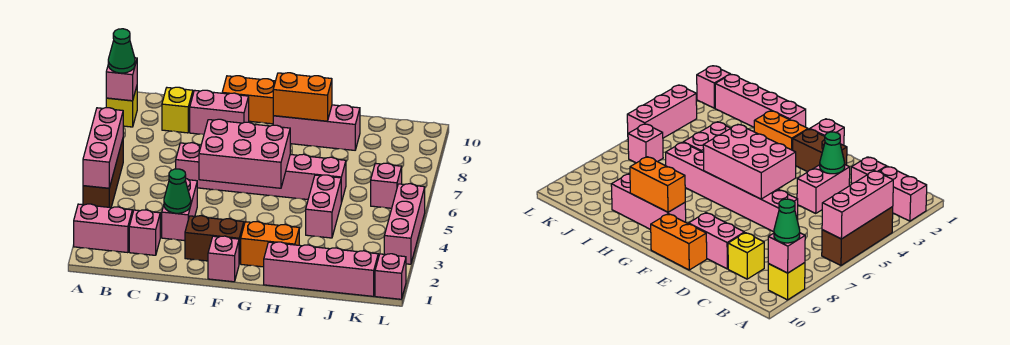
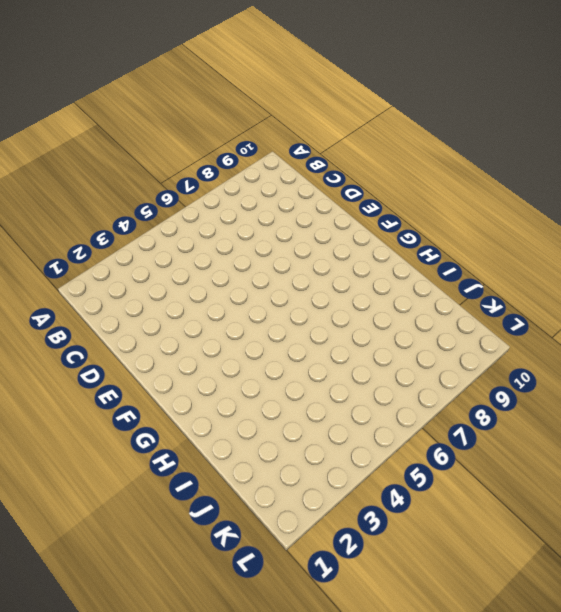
none -> pink brick A2:B2 level 1
none -> brown brick A4:A6 level 1
none -> yellow brick A9 level 1

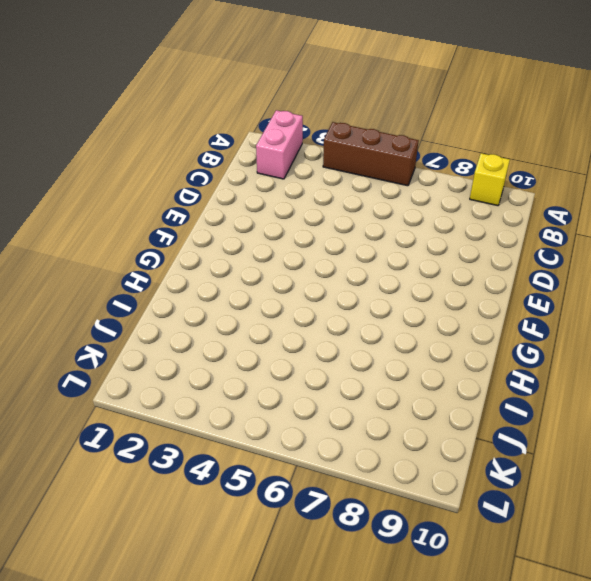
none -> pink brick C2 level 1
none -> yellow brick C9 level 1
none -> pink brick D3:D4 level 1

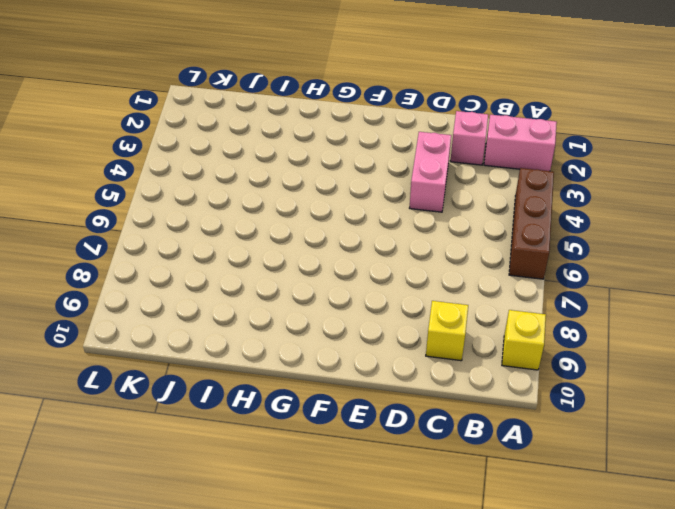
none -> pink brick D6:I6 level 1
none -> pink brick D9:E9 level 1
none -> brown brick E2:F2 level 1

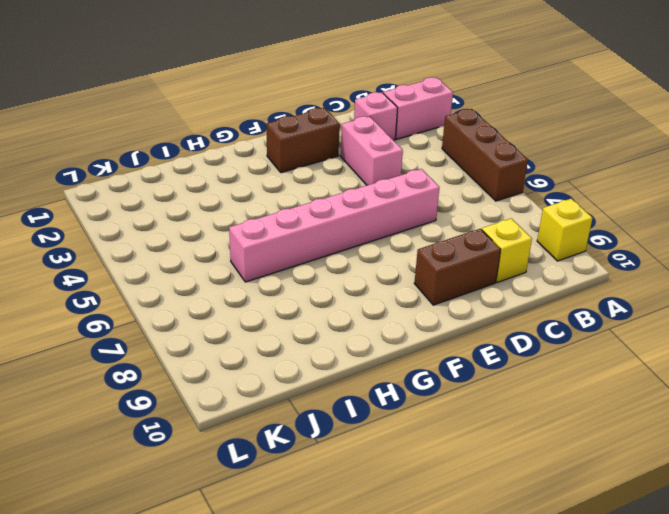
brown brick D9:E9 level 1 -> pink brick D9:E9 level 1
none -> orange brick E10:F10 level 1
none -> pink brick F1 level 1
none -> orange brick G2:H2 level 1

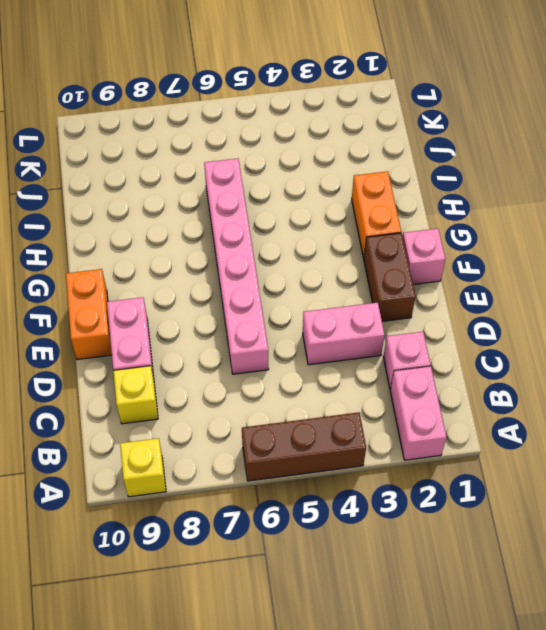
none -> pink brick G9:I9 level 1
none -> pink brick H1:K1 level 1
none -> pink brick I4:I5 level 1

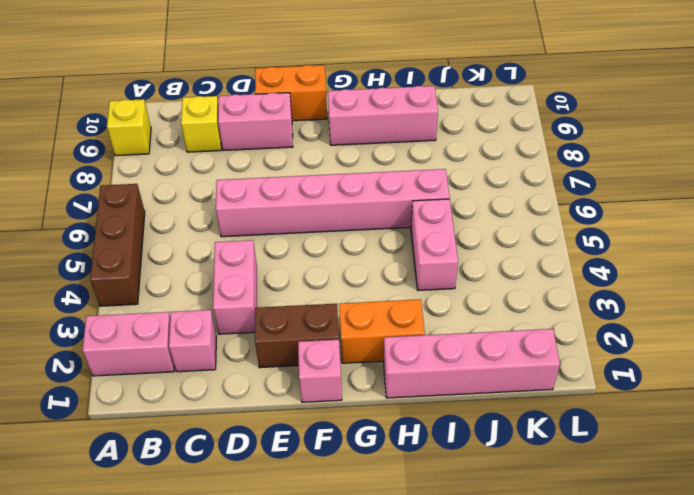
none -> pink brick K6 level 1
none -> pink brick L1 level 1
none -> pink brick L3:L5 level 1

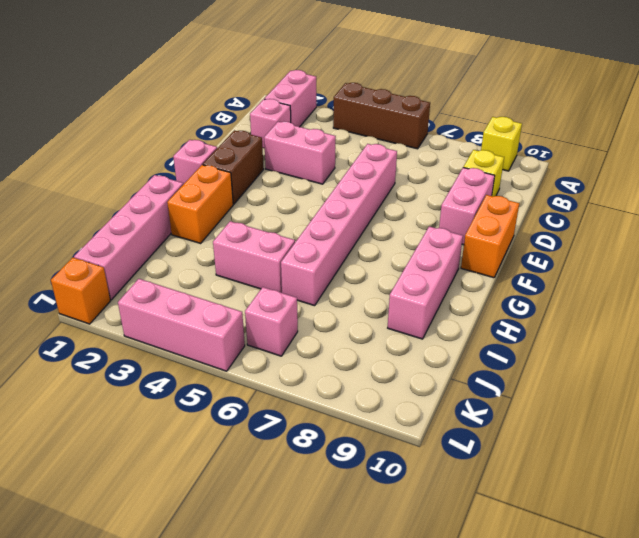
orange brick L1 level 1 -> pink brick L1 level 1
none -> pink brick A4:A6 level 2
none -> pink brick A9 level 2
none -> green cone D3 level 2

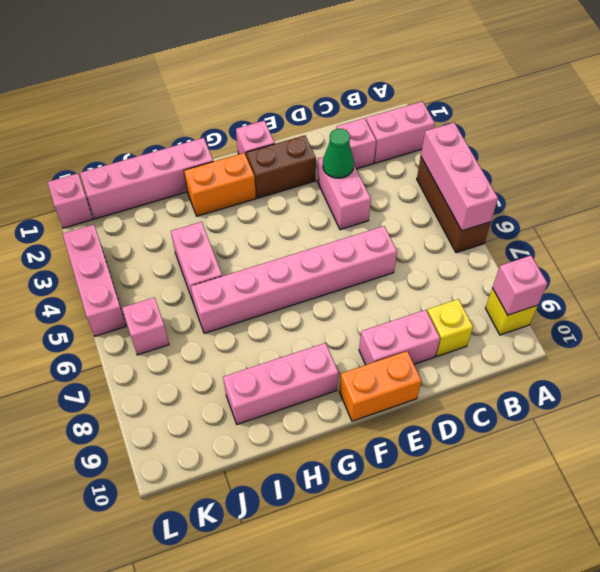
none -> pink brick E5:G6 level 2
none -> orange brick G9:H9 level 2
none -> green cone A9 level 3

